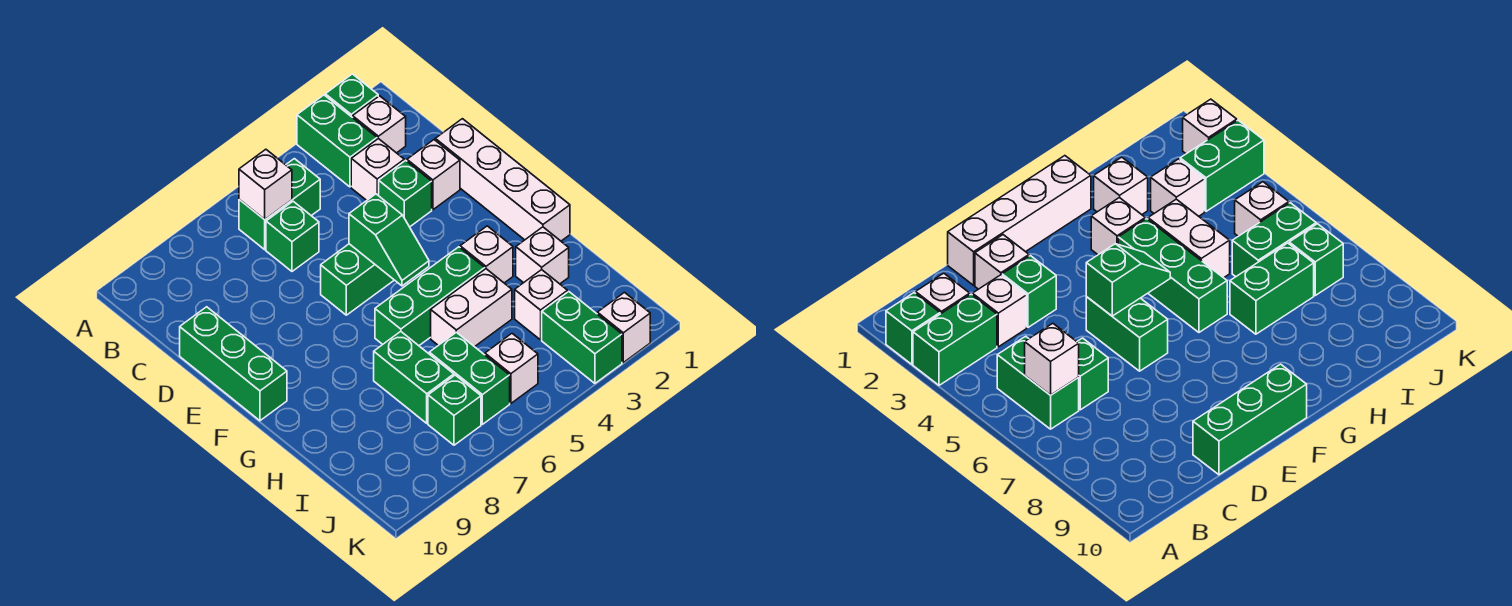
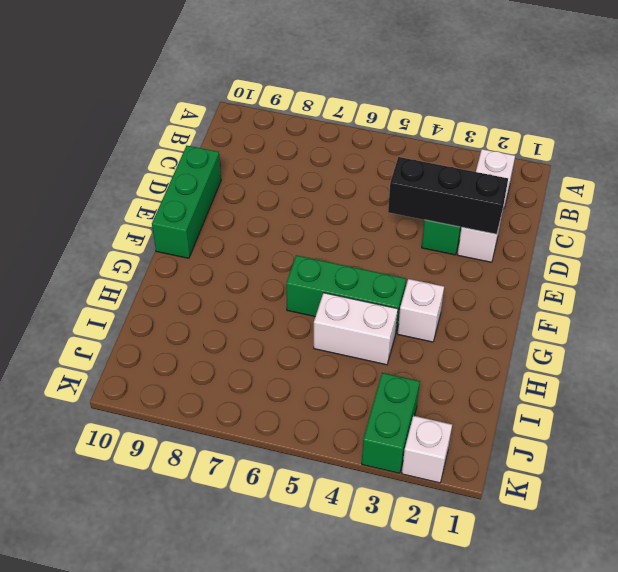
black brick D2:D4 level 2 -> none
none -> green brick A2 level 1
none -> green brick A3:B3 level 1
none -> green brick B5:B6 level 1

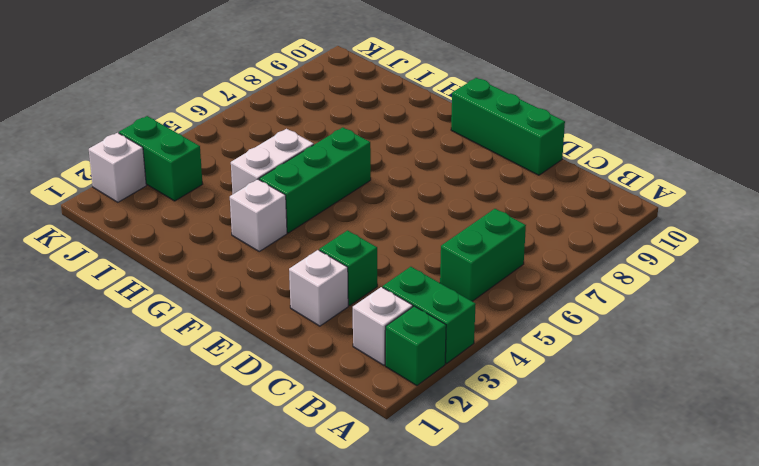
none -> white brick C3 level 1
none -> green brick C6 level 1
none -> white brick D1:G1 level 1

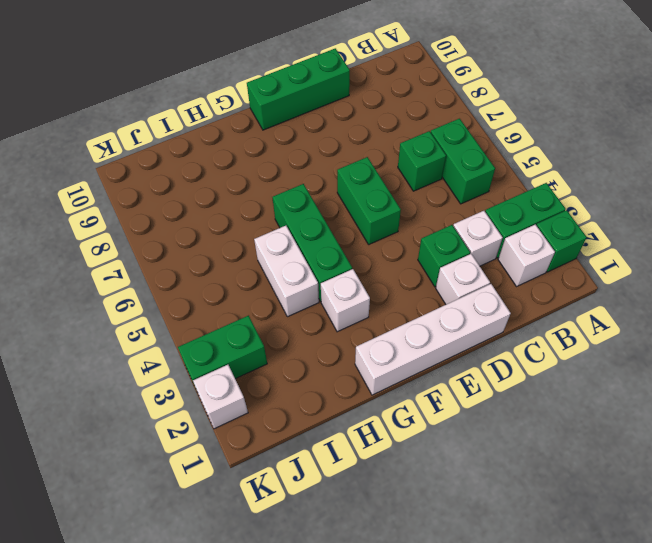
none -> white brick H2 level 1
none -> green brick H7:I7 level 1
none -> white brick I3 level 1

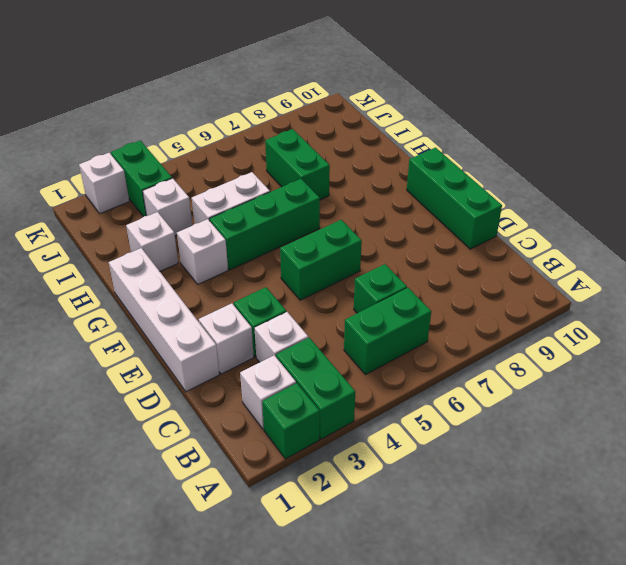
none -> green brick I6:J6 level 1
none -> white brick J5 level 1
none -> green brick J7 level 1

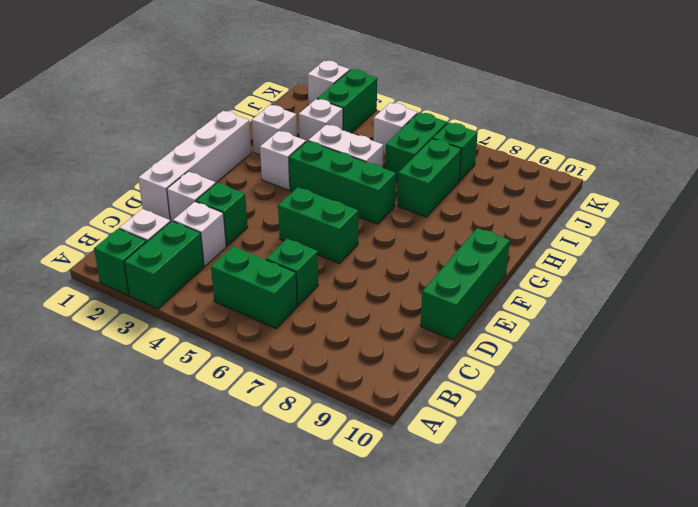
none -> white brick B6 level 2
none -> green slope E5:F5 level 2 top E

